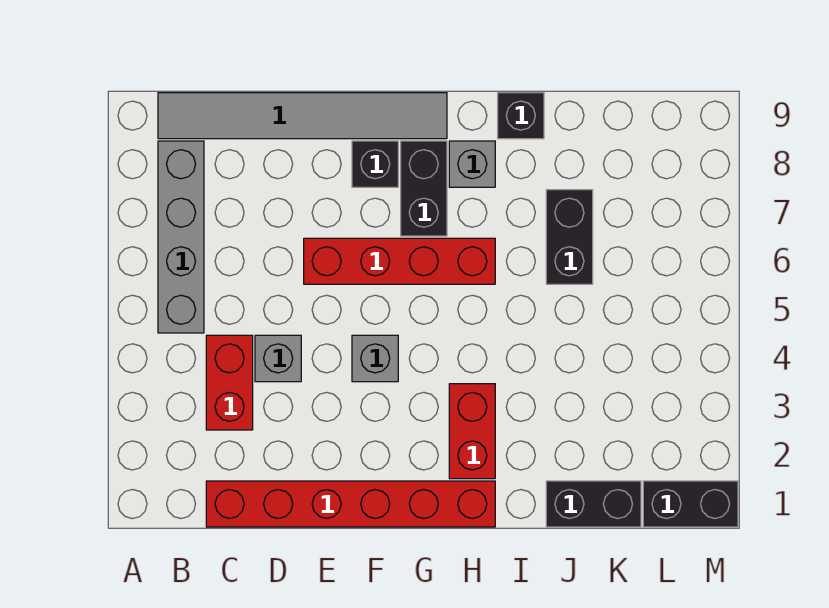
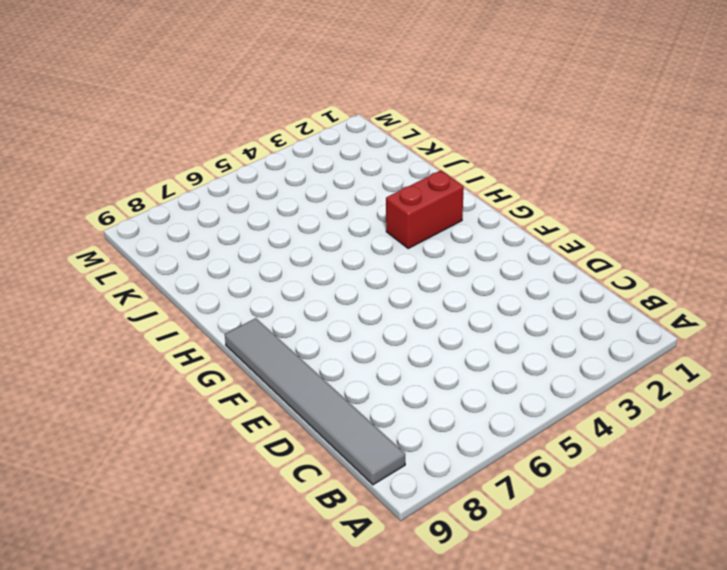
none -> grey brick B5:B8 level 1
none -> red brick C1:H1 level 1
none -> red brick C3:C4 level 1

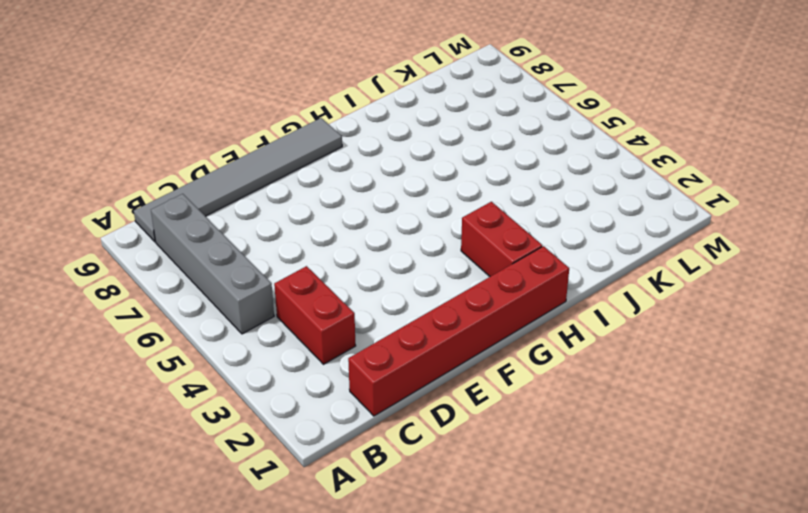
none -> grey brick D4 level 1
none -> red brick E6:H6 level 1
none -> grey brick F4 level 1

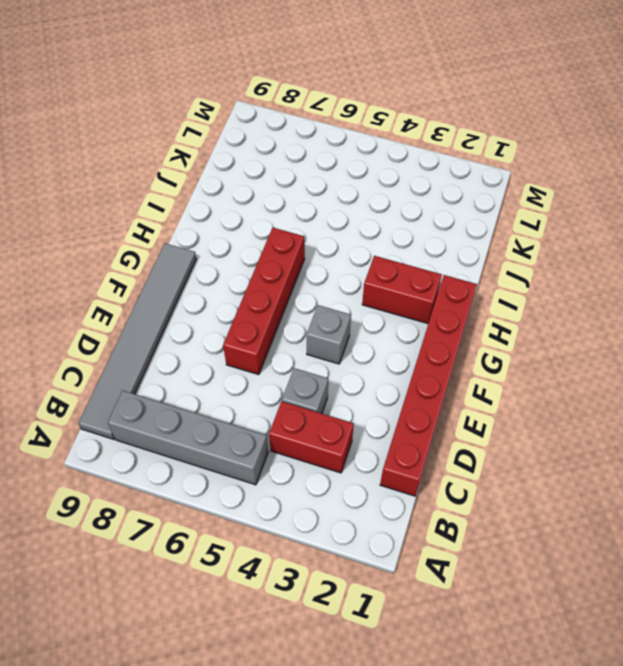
none -> black brick F8 level 1
none -> black brick G7:G8 level 1
none -> grey brick H8 level 1

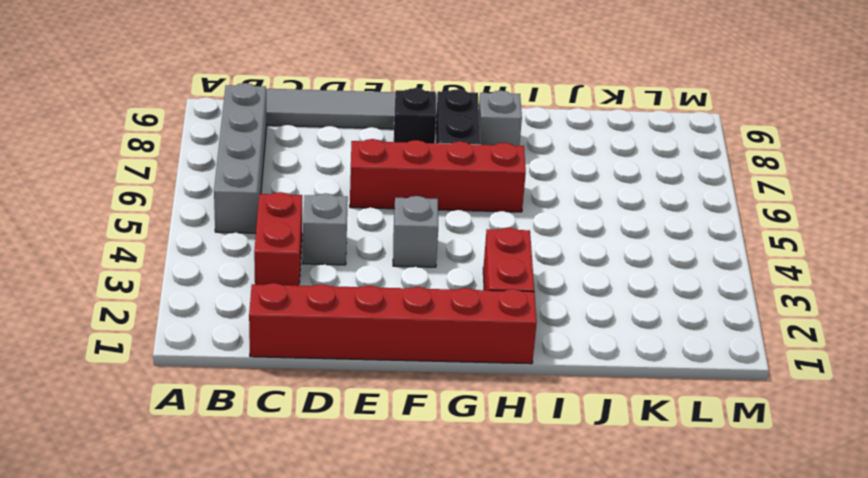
none -> black brick I9 level 1
none -> black brick J1:K1 level 1
none -> black brick J6:J7 level 1

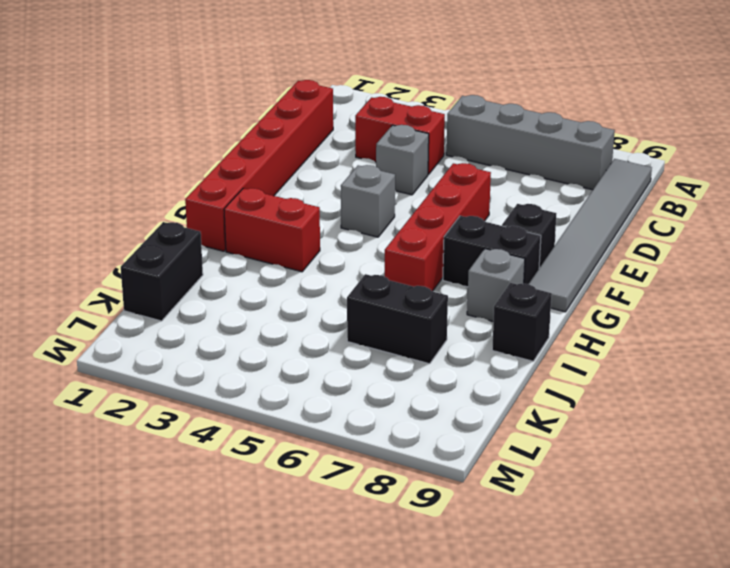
none -> black brick L1:M1 level 1

